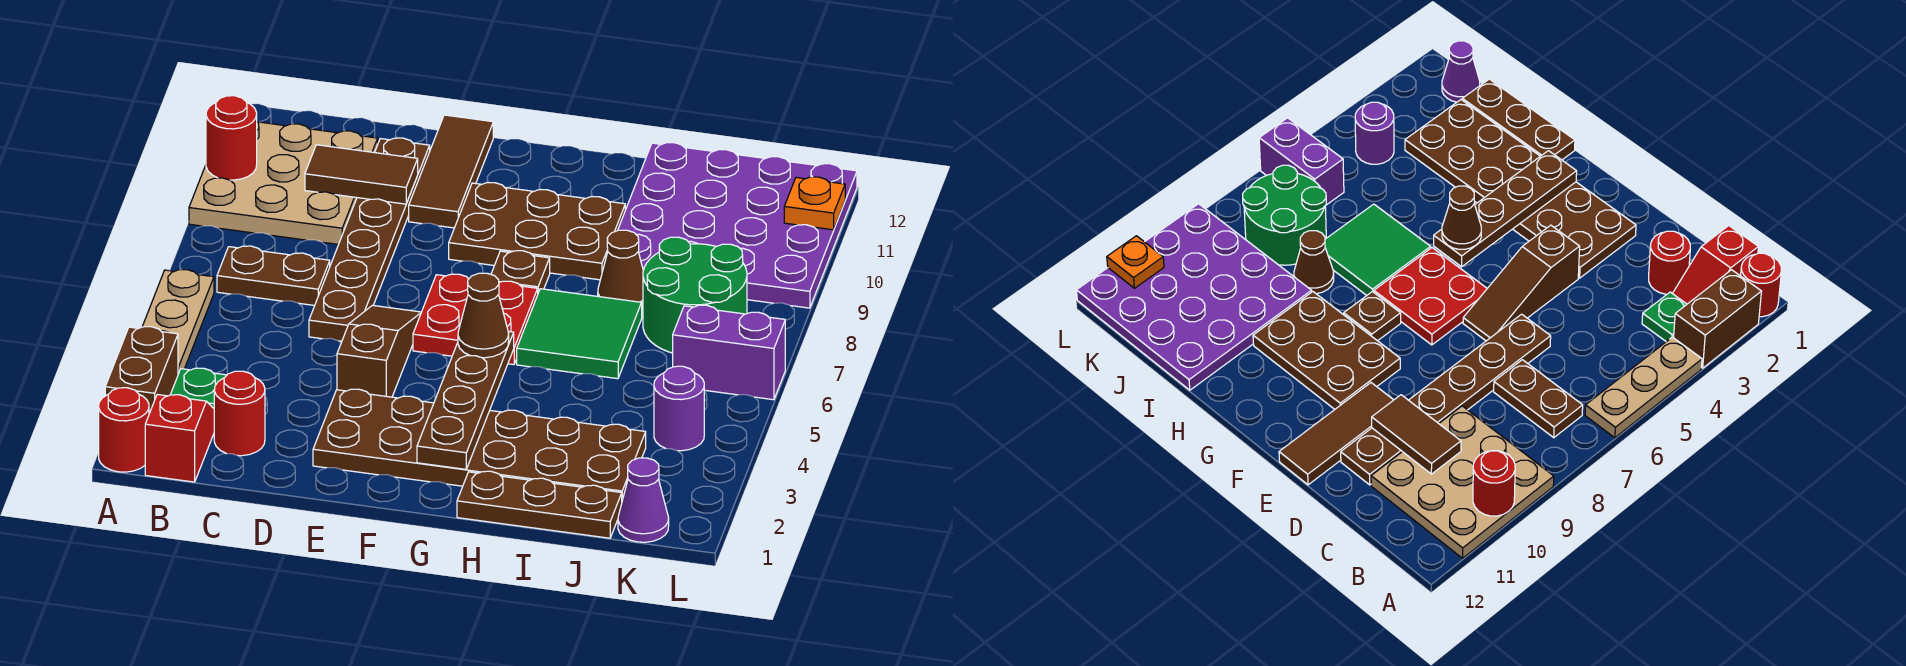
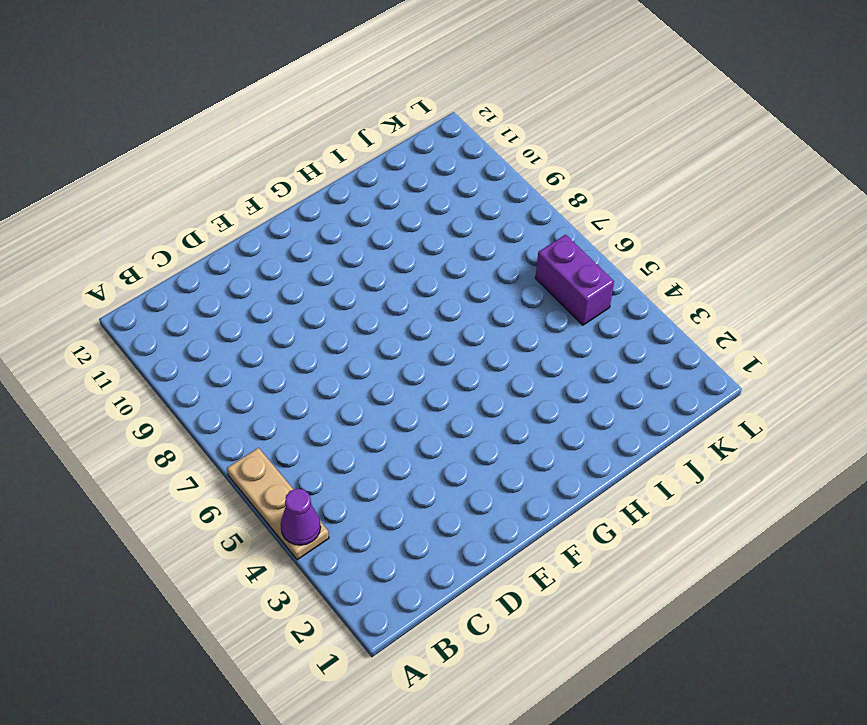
purple cone A4 level 2 -> purple cone K1 level 1
purple brick K5:K6 level 1 -> purple brick K6:L6 level 1
none -> red round brick A1 level 1
none -> brown brick A2:A3 level 1
none -> tan plate A9:C11 level 1

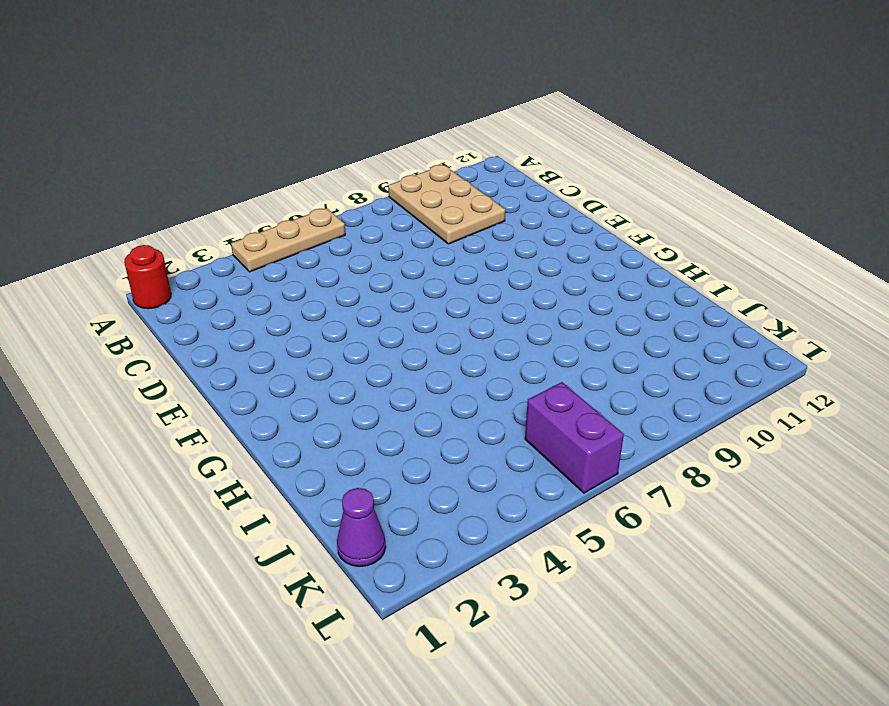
tan plate A9:C10 level 1 -> tan plate A9:C11 level 1
none -> brown brick A2:A3 level 1
none -> red slope B1:B2 level 1 top 1
none -> green plate B3 level 1

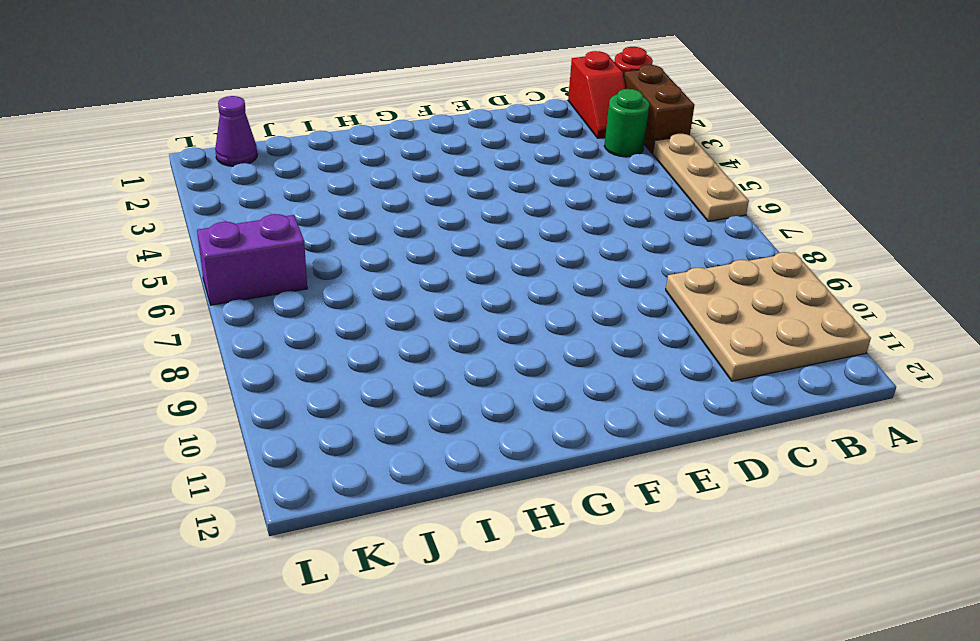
green round brick B3 level 1 -> green plate B3 level 1
none -> brown plate B7:C7 level 1
none -> red round brick C2 level 1
none -> brown plate D6:D11 level 1

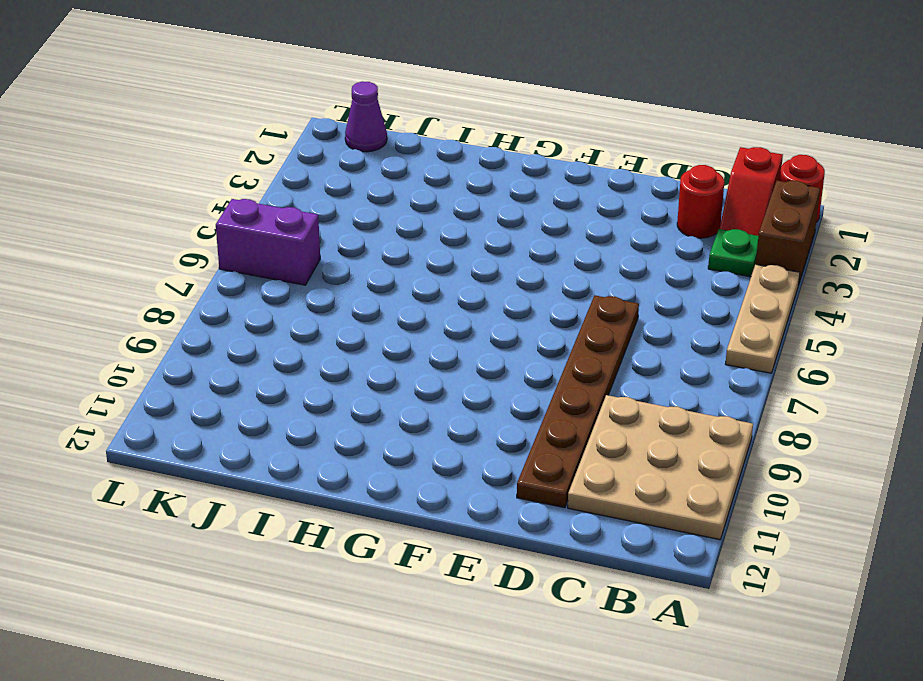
none -> brown plate B7:C7 level 1
none -> brown plate E2:J3 level 1
none -> brown slope E4:E6 level 1 top 4

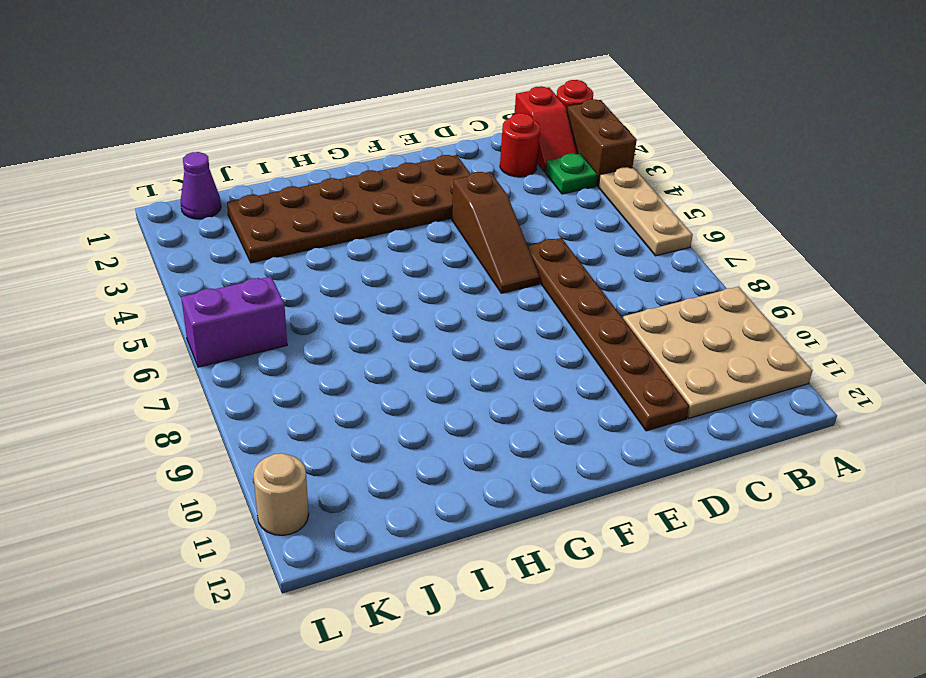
tan round brick L11 level 1 -> purple plate I9:L12 level 1
none -> brown plate B7:C7 level 1
none -> brown tile E10:E12 level 1
none -> red plate F6:G7 level 1

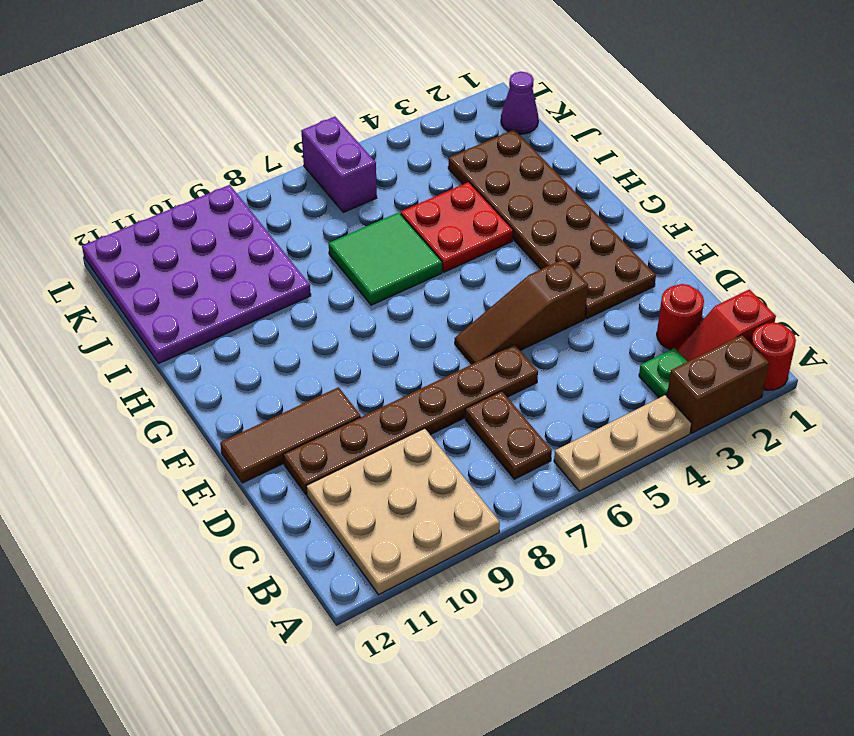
red plate H4:I5 level 1 -> red plate F6:G7 level 1
none -> brown plate F9:H10 level 1
none -> brown plate G8 level 1
none -> brown plate H1:J1 level 1

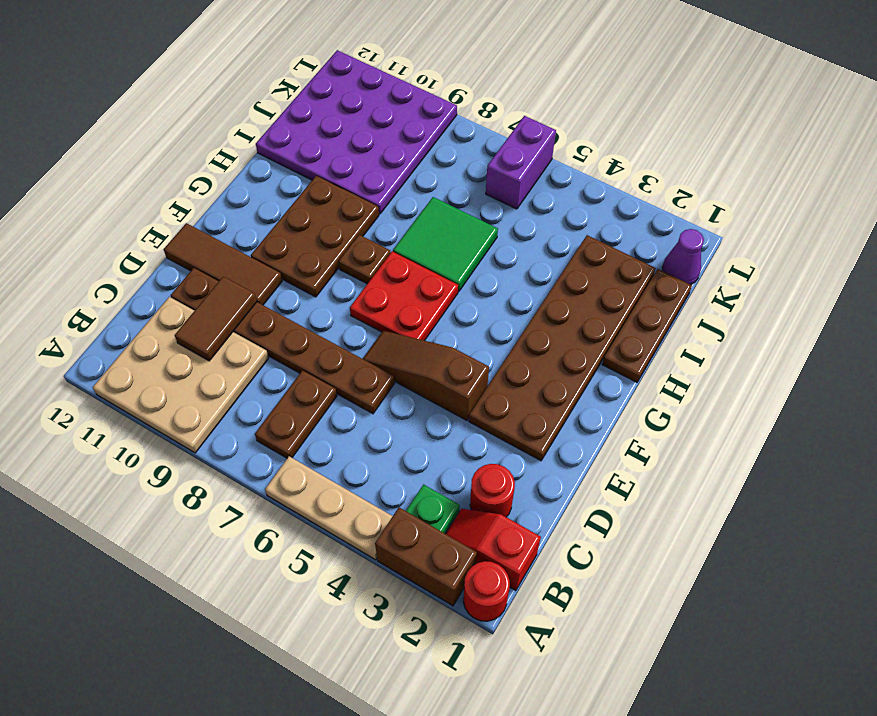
none -> brown cone I8 level 1
none -> green round brick J7:K8 level 1
none -> purple round brick K4 level 1

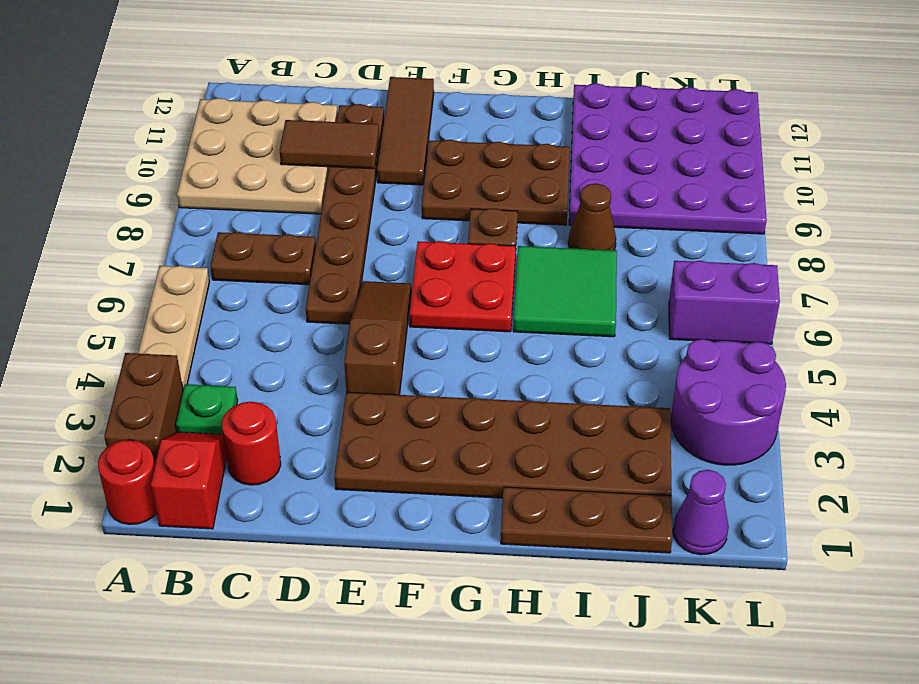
purple round brick K3:L4 level 1 -> purple round brick K4 level 1
none -> green round brick J7:K8 level 1
none -> red round brick A10 level 2
none -> brown plate G2:G5 level 2

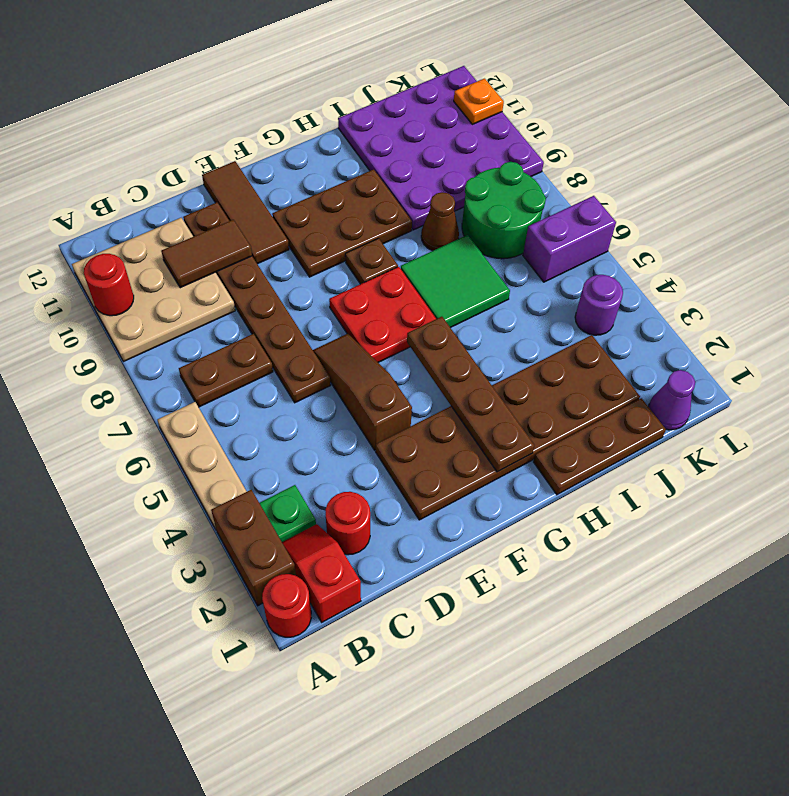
none -> brown cone G5 level 3

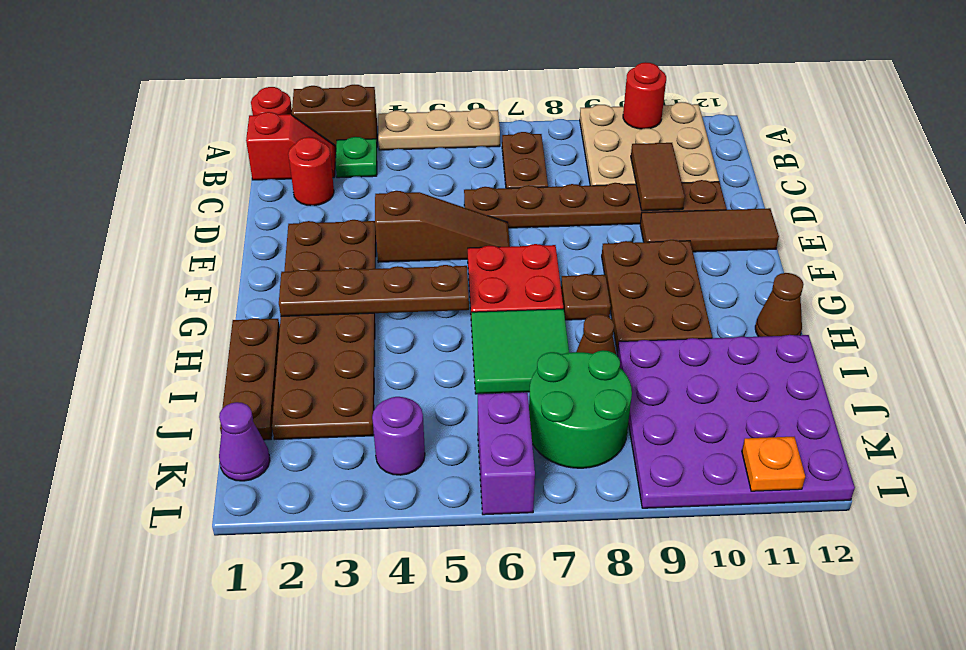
brown cone H12 level 1 -> brown cone G5 level 3

